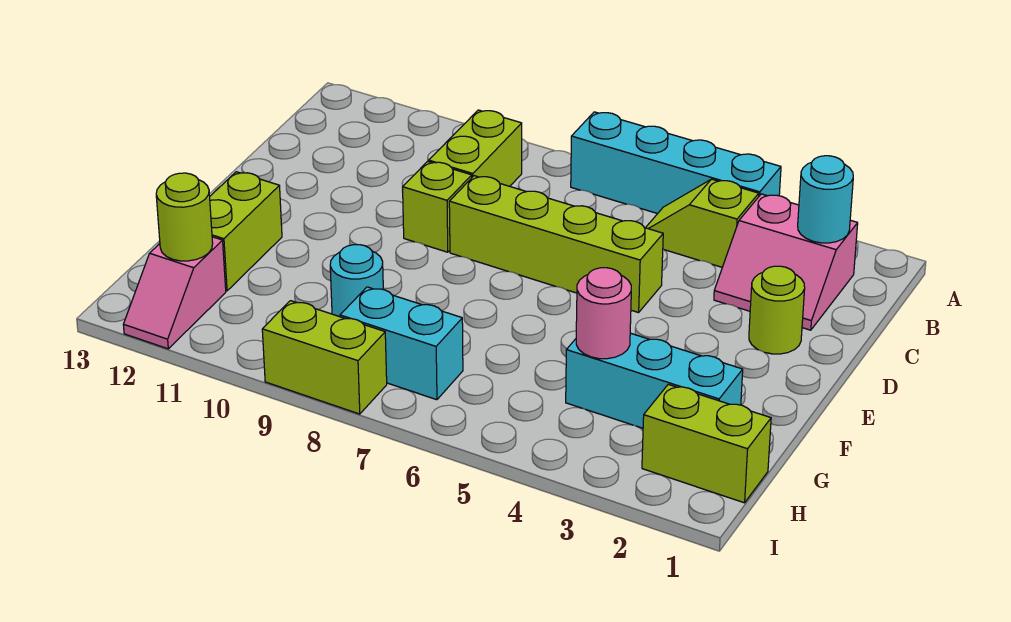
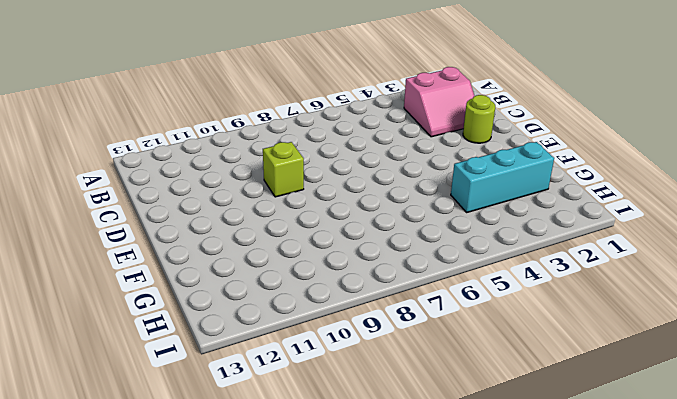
none -> cyan brick A4:A7 level 1
none -> lime slope B4:B5 level 1 top 4
none -> lime brick B9:C9 level 1

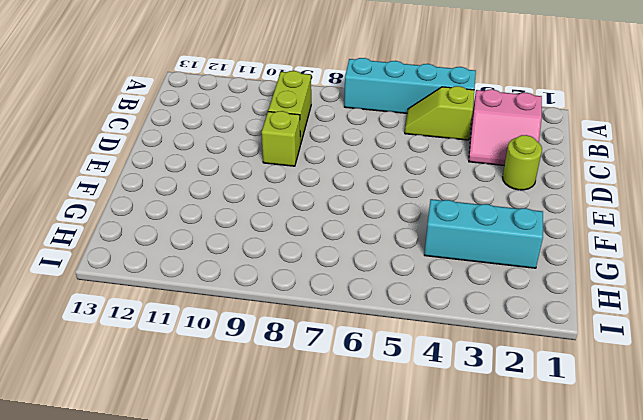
none -> lime brick D5:D8 level 1
none -> lime brick F12:G12 level 1
none -> cyan round brick G9 level 1

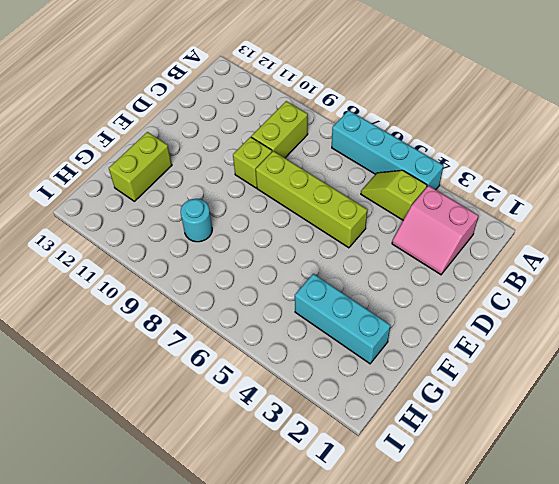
none -> lime round brick D2 level 1
none -> lime brick H1:H2 level 1
none -> cyan brick H7:H8 level 1

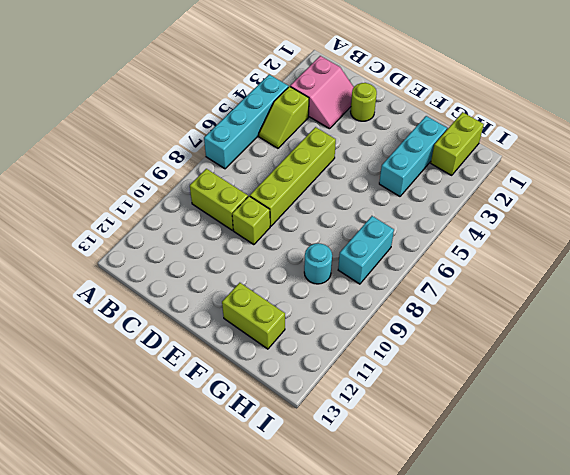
none -> pink slope H12:I12 level 1 top H
none -> lime brick I8:I9 level 1
none -> cyan round brick B2 level 2

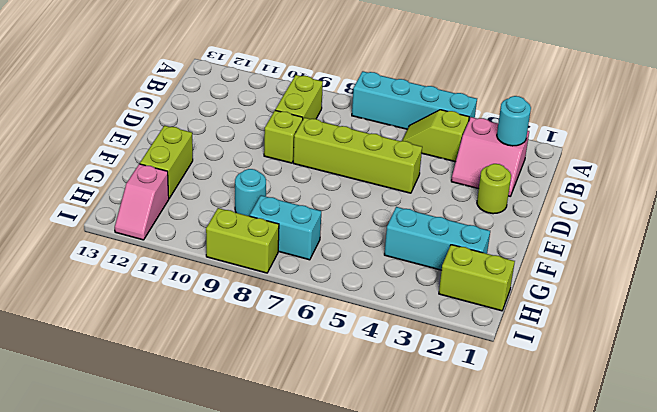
none -> pink round brick G4 level 2
none -> lime round brick H12 level 2

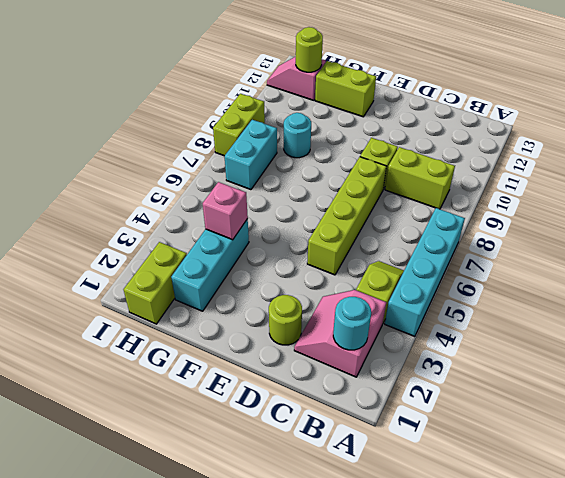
pink brick G4 level 2 -> pink round brick G4 level 2

